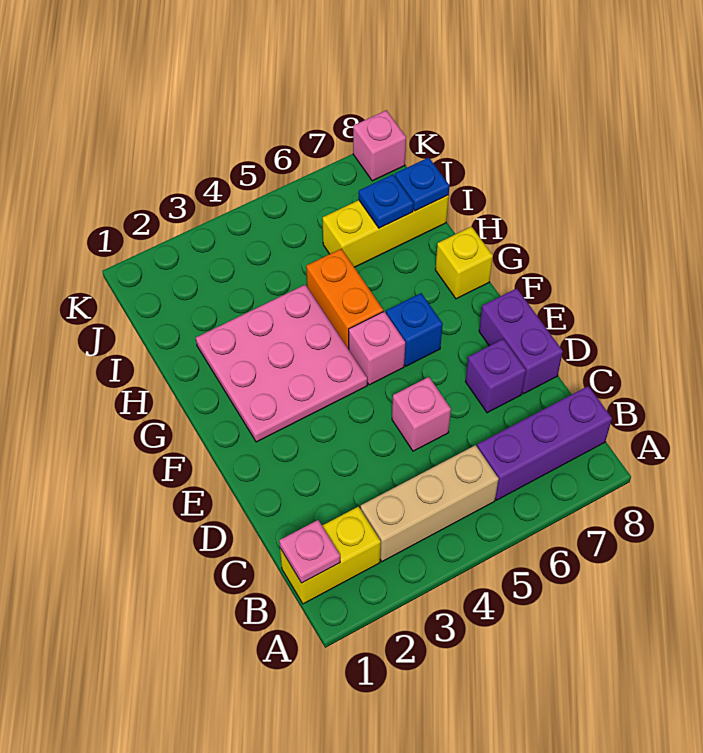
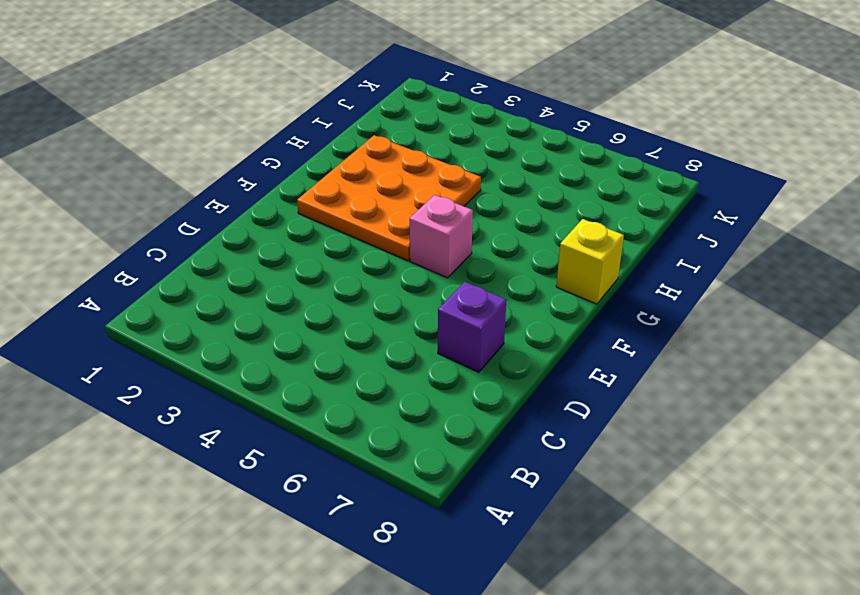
orange plate F2:H4 level 1 -> pink plate F2:H4 level 1
none -> yellow brick B1:B2 level 1
none -> tan brick B3:B5 level 1
none -> purple brick B6:B8 level 1

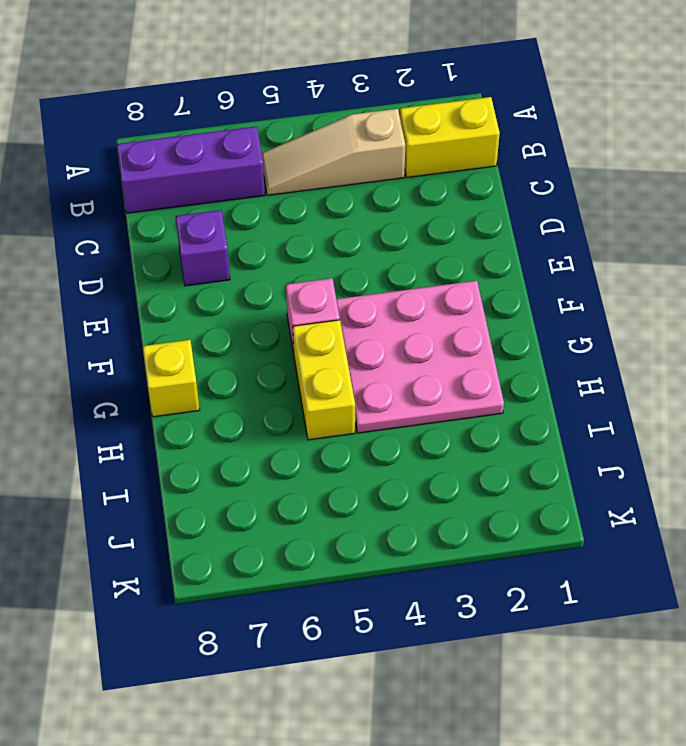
tan slope B3:B5 level 1 top 3 -> tan brick B3:B5 level 1
yellow brick G5:H5 level 1 -> orange brick G5:H5 level 1
none -> pink brick D5 level 1
none -> purple brick D8:E8 level 1
none -> blue brick F6 level 1

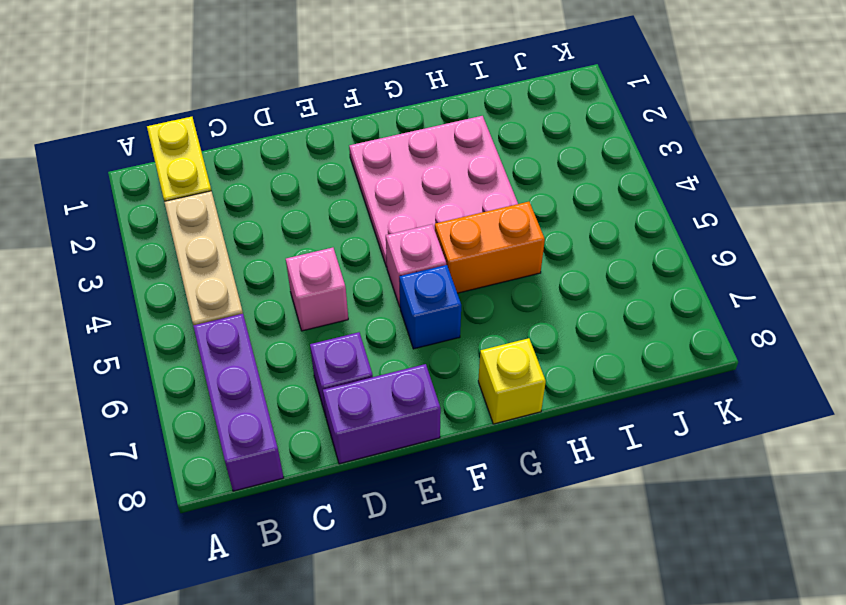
none -> yellow brick I6:I8 level 1
none -> pink brick K8 level 1
none -> pink plate B1 level 2

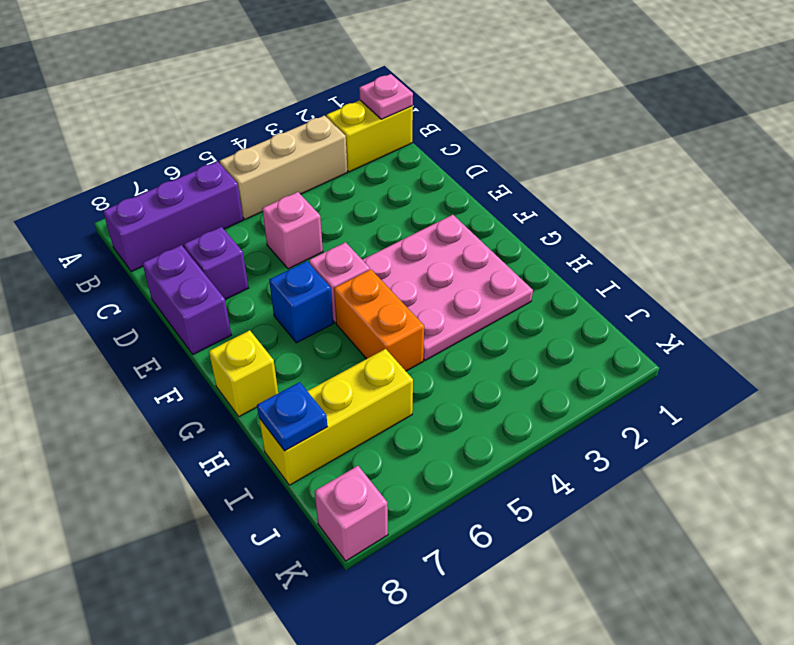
none -> blue plate I7 level 2

